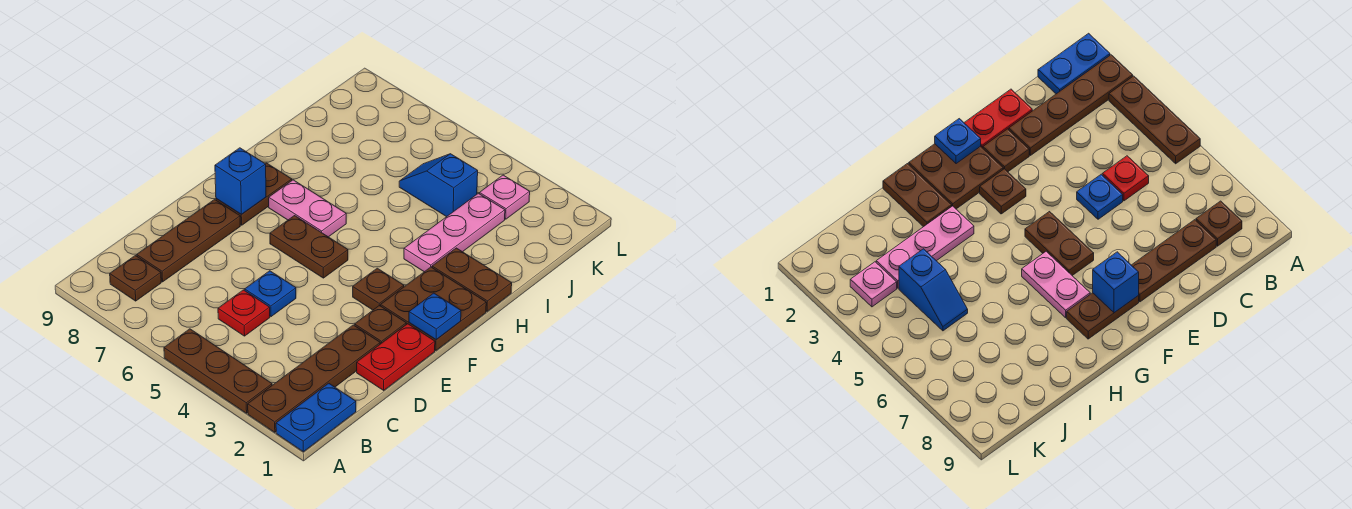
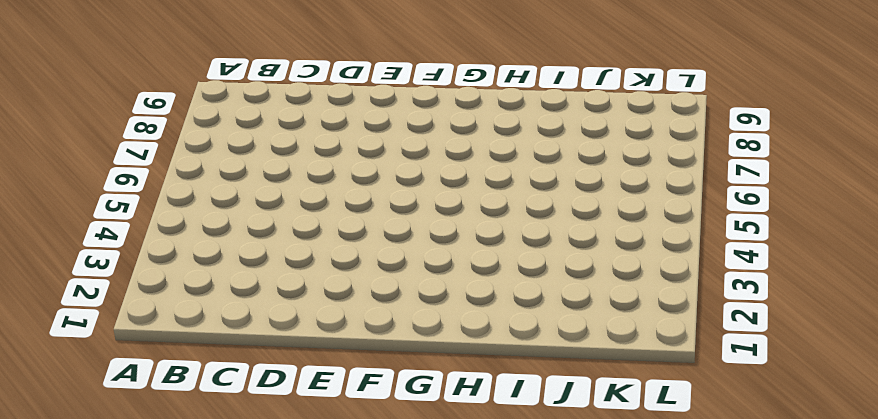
none -> blue plate A1:B1 level 1
none -> brown plate A2:D2 level 1
none -> brown plate A3:A5 level 1

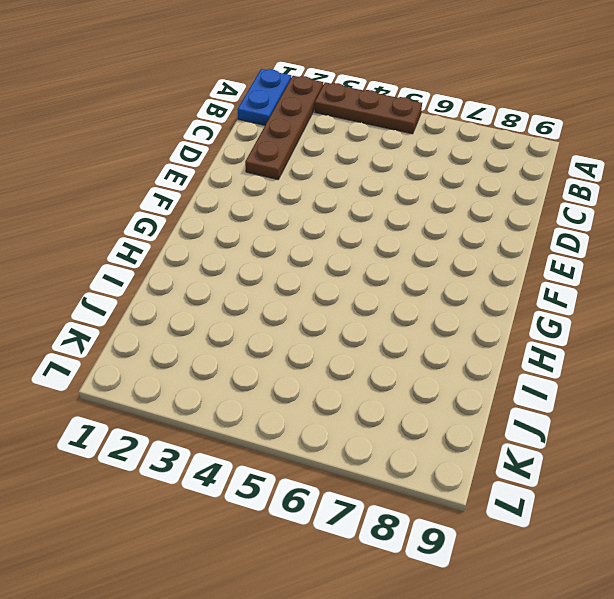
none -> brown plate B8 level 1
none -> red plate C5 level 1
none -> brown plate C8:E8 level 1

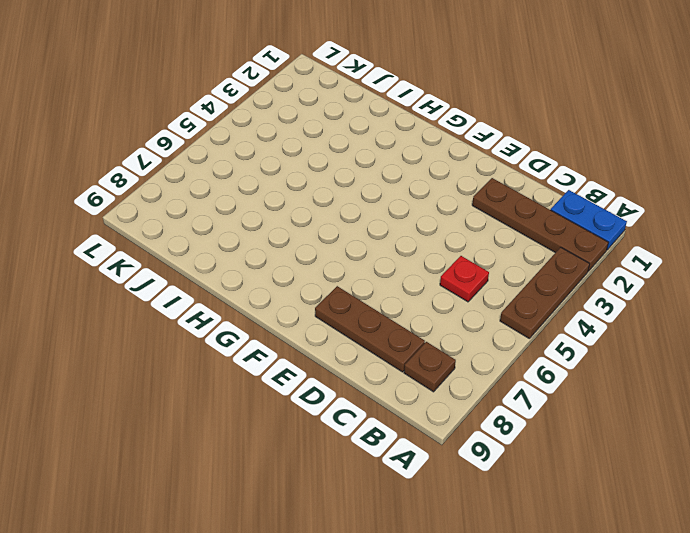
none -> red plate D1:E1 level 1
none -> blue plate D5 level 1
none -> brown plate E2 level 1

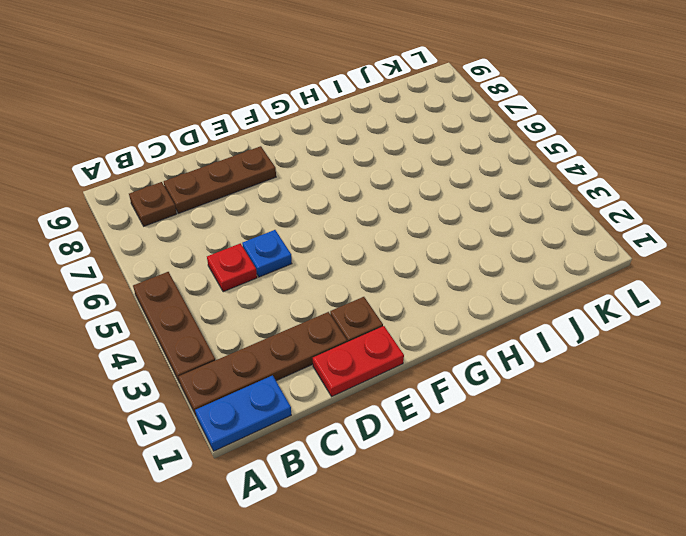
none -> brown plate F1:G2 level 1
none -> brown plate F3 level 1
none -> brown plate F5:F6 level 1

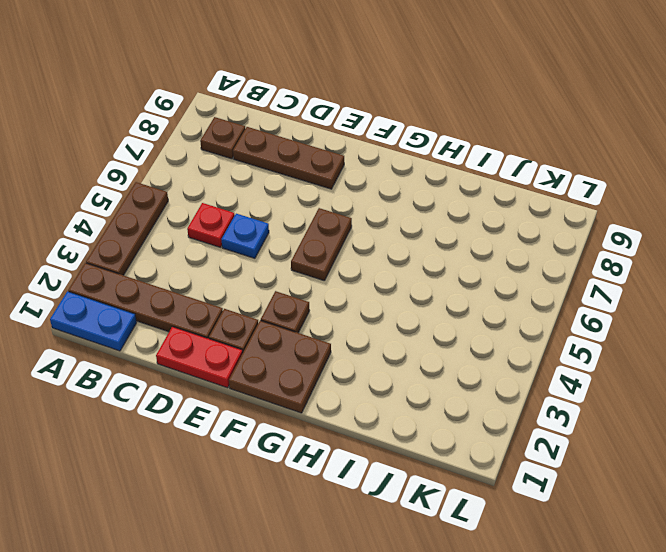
none -> brown plate F8:G8 level 1
none -> pink plate G6:G7 level 1
none -> brown plate H1:H2 level 1

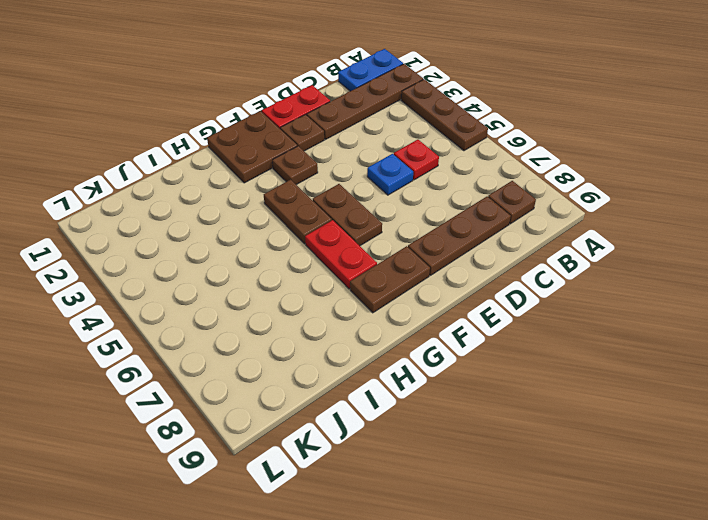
brown plate G4:G5 level 1 -> brown plate H1:H2 level 1
red plate G6:G7 level 1 -> pink plate G6:G7 level 1
none -> pink plate H3:J3 level 1
none -> blue slope J4:J5 level 1 top 4
none -> pink plate K3 level 1

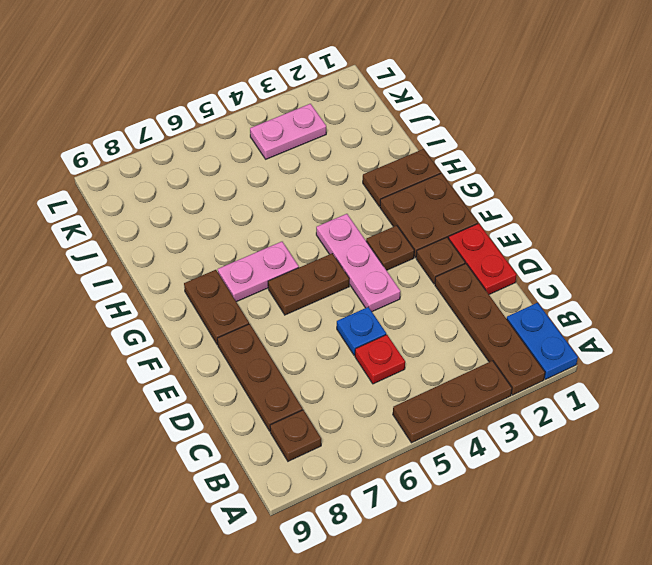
pink plate E4:G4 level 1 -> pink plate H3:J3 level 1
pink plate K3:K4 level 1 -> pink plate K3 level 1
none -> blue slope J4:J5 level 1 top 4
none -> blue plate F1 level 2
none -> blue brick F8 level 2

